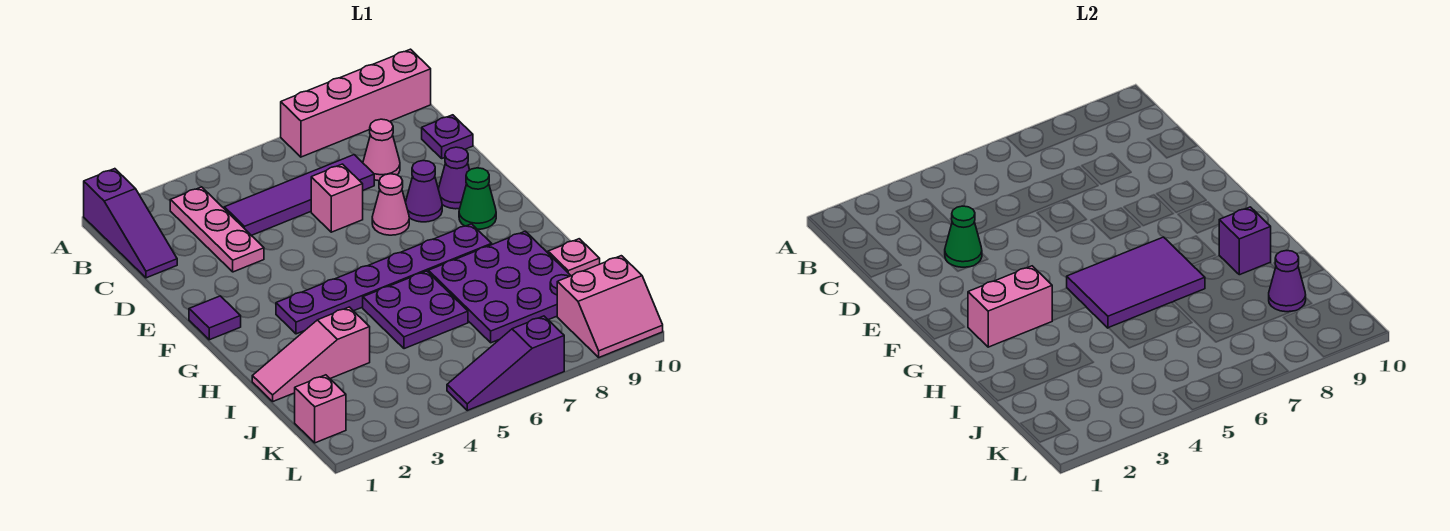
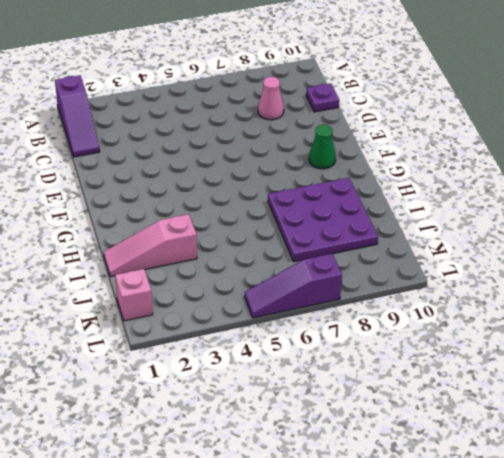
none -> pink brick A7:A10 level 1
none -> pink plate B3:D3 level 1
none -> purple tile C4:C7 level 1

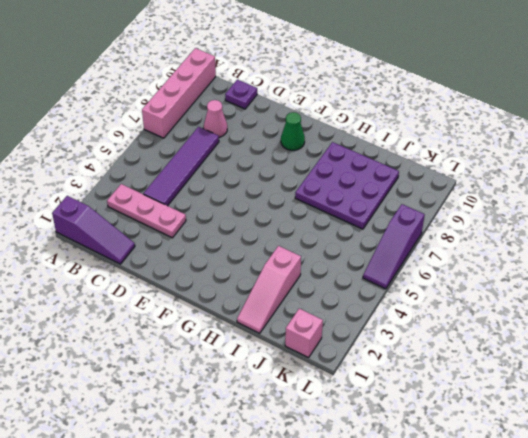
none -> pink brick D6 level 1
none -> pink cone E7 level 1
none -> purple cone E8 level 1

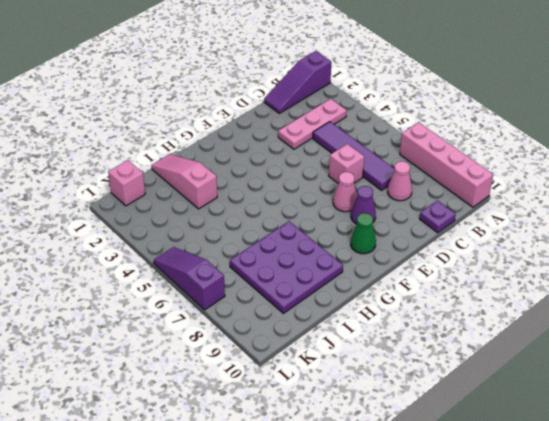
none -> purple cone E9 level 1
none -> purple tile F1 level 1
none -> purple plate G3:G8 level 1

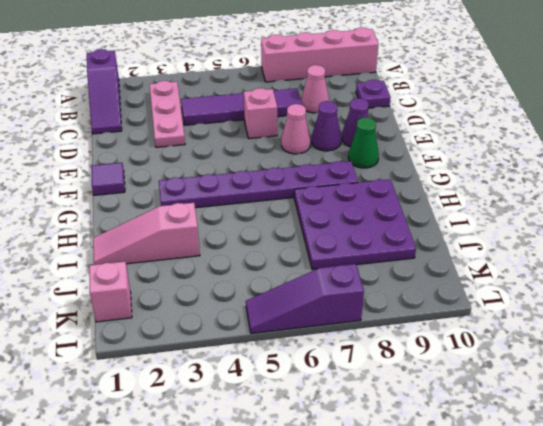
none -> purple plate H5:I6 level 1
none -> pink plate I10 level 1
none -> pink slope K9:L10 level 1 top K

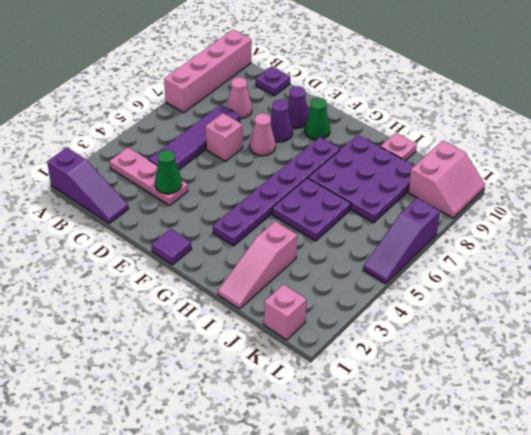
none -> pink brick G2:G3 level 2
none -> purple tile G5:H7 level 2
none -> purple brick H9 level 2

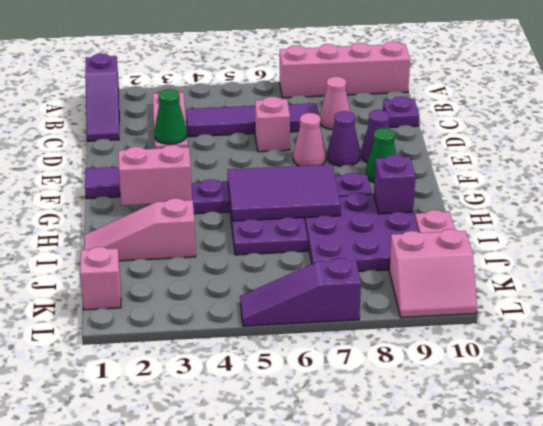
none -> purple cone J9 level 2

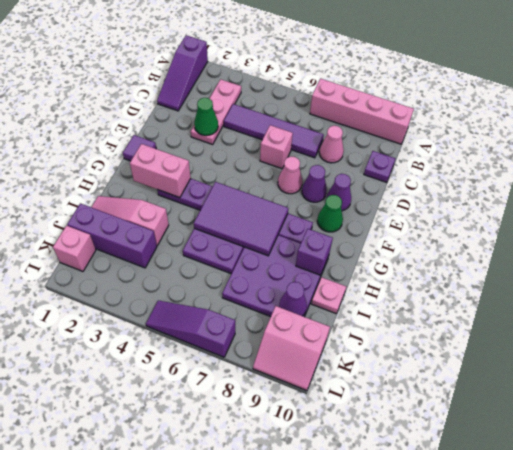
purple brick J1:J3 level 1 -> none

